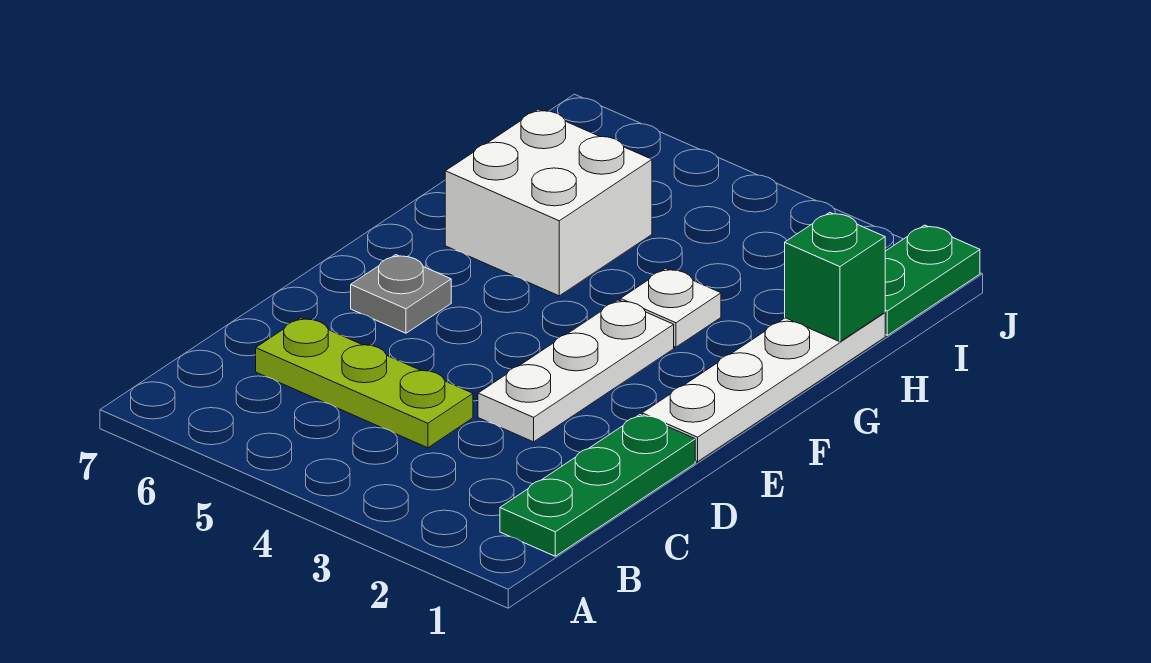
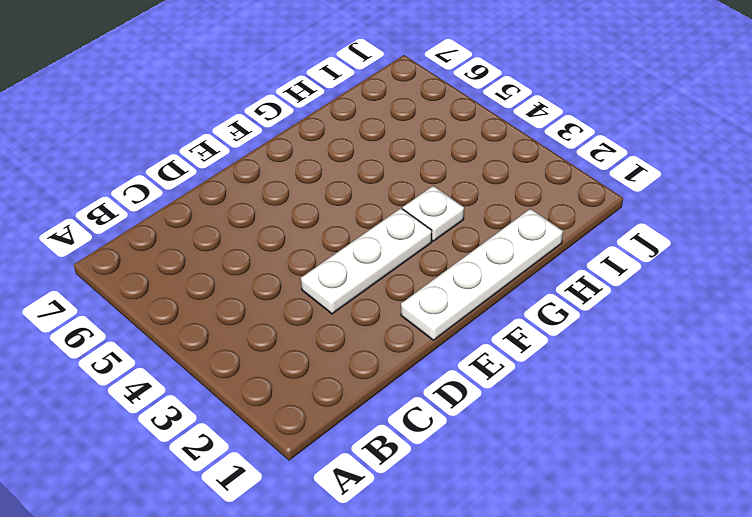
none -> green plate B1:D1 level 1
none -> lime plate C4:C6 level 1

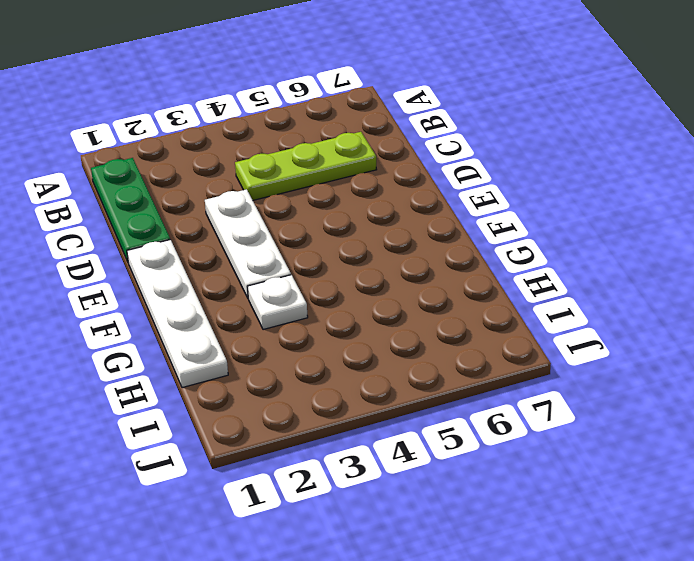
none -> grey plate E6 level 1
none -> white brick G5:H6 level 1

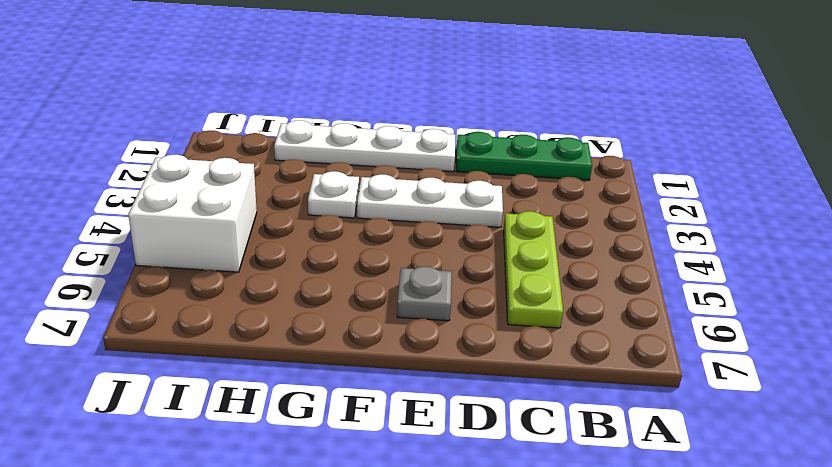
white brick I4:J5 level 1 -> white brick G5:H6 level 1
none -> green plate I1:J1 level 1
none -> green brick H1 level 2

